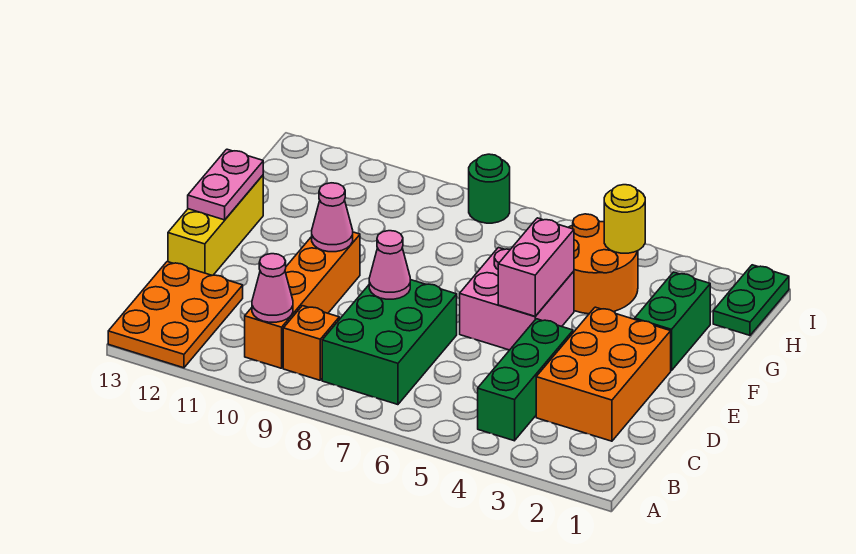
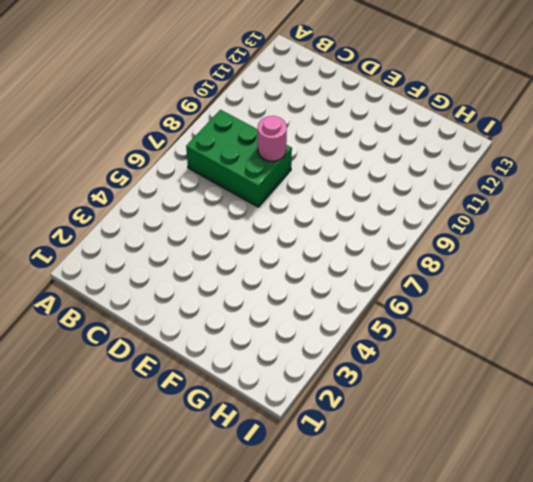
pink round brick D8 level 2 -> pink cone D8 level 2
none -> orange plate A12:C13 level 1
none -> green brick B4:D4 level 1
none -> orange brick B9 level 1

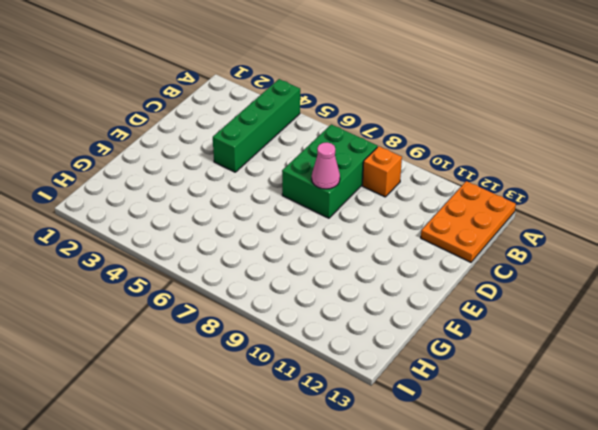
green brick A4:D4 level 1 -> green brick B4:D4 level 1
none -> orange brick B10:E10 level 1
none -> orange brick C2:E3 level 1
none -> yellow brick D13:F13 level 1

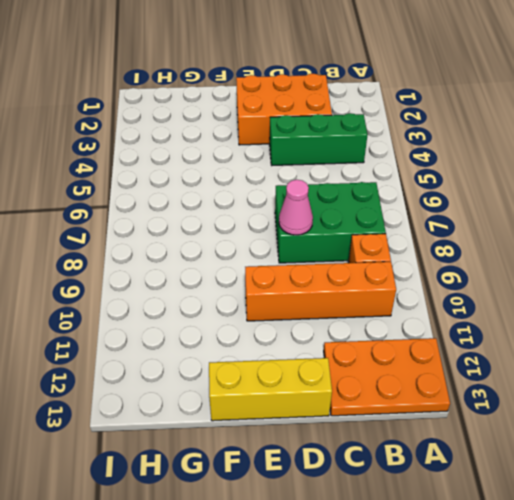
none -> pink brick E5:F6 level 1
none -> green brick F2:G2 level 1
none -> orange round brick G4:H5 level 1

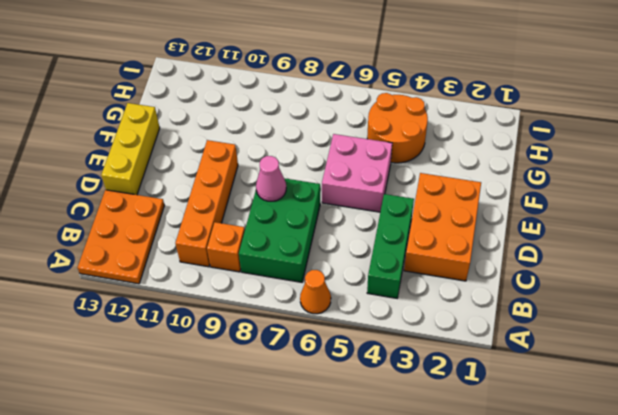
orange cone A6 level 1 -> none
none -> green brick F2:G2 level 1
none -> green plate H1:I1 level 1
none -> green round brick I8 level 1

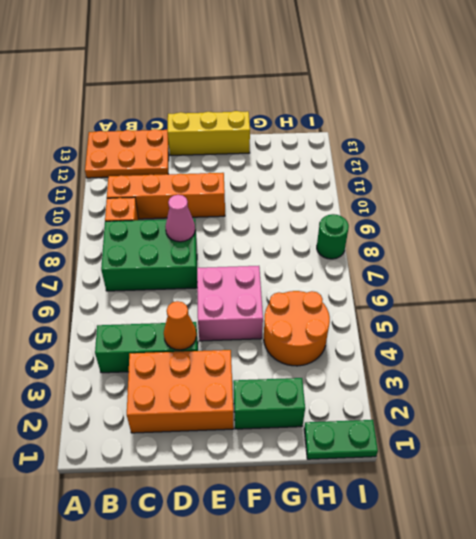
orange cone D4 level 2 -> none
none -> pink cone B10 level 2
none -> pink brick E5:F5 level 2
none -> pink cone E10 level 2

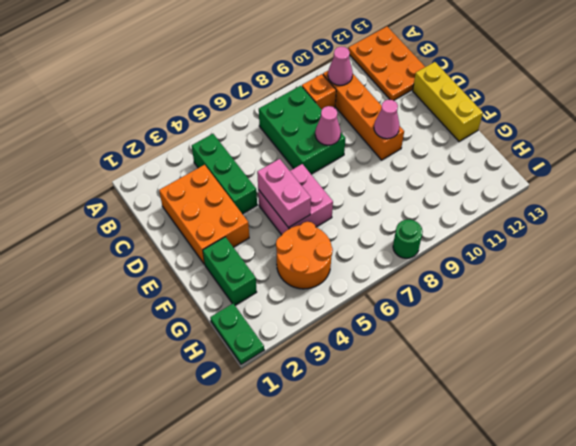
none -> pink plate E13:F13 level 2
none -> yellow round brick H4 level 2

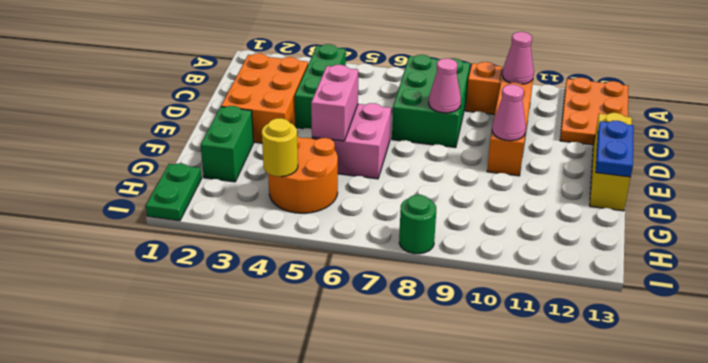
blue plate E13:F13 level 2 -> pink plate E13:F13 level 2

